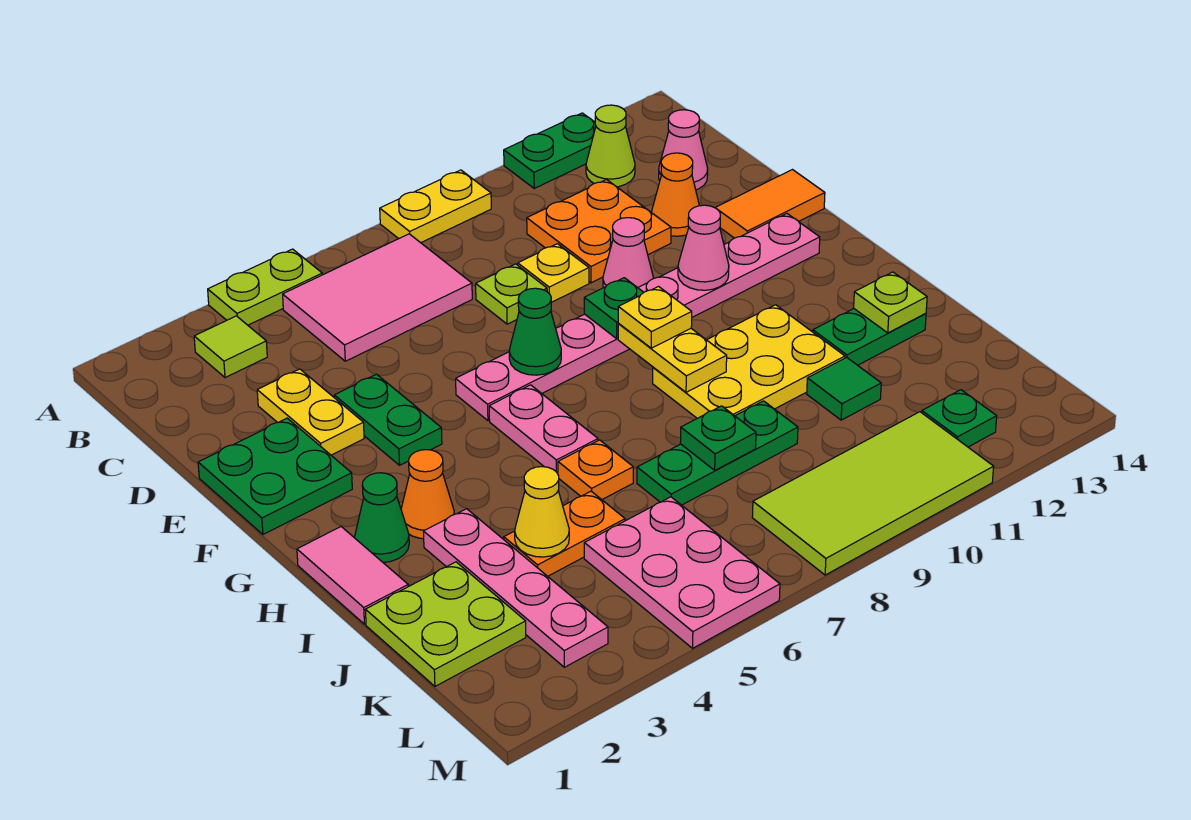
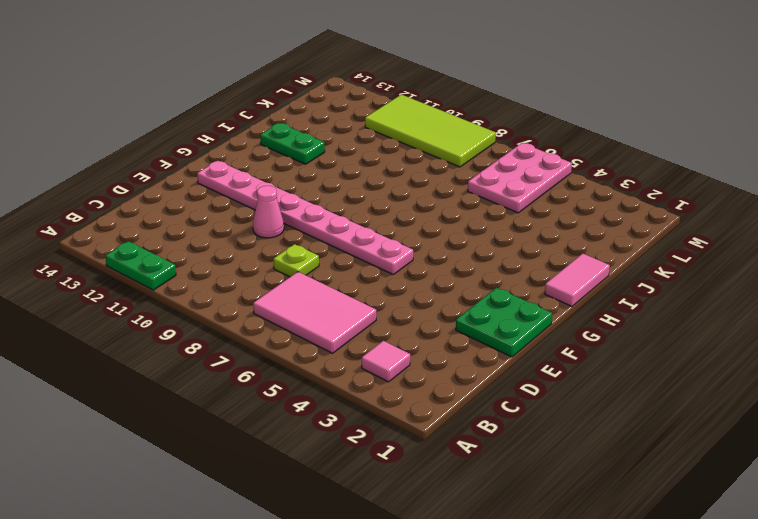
pink tile B3 level 1 -> lime tile B3 level 1
none -> lime plate A4:A5 level 1
none -> yellow plate A8:A9 level 1
none -> lime cone B12 level 1
none -> orange plate C10:D11 level 1

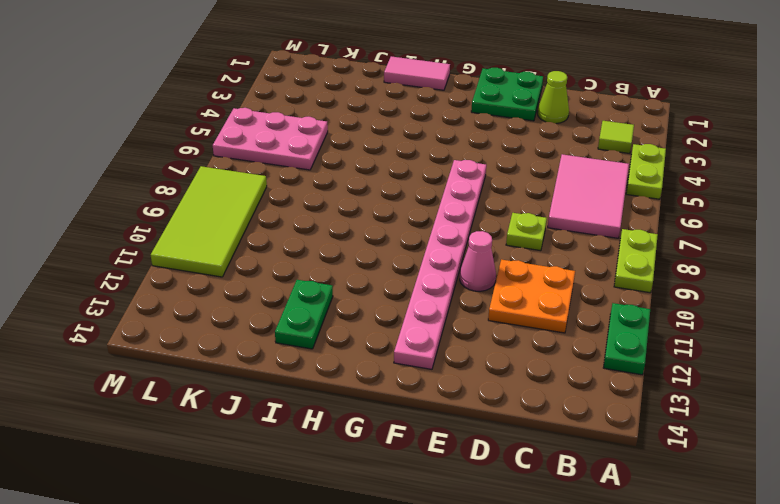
lime plate A8:A9 level 1 -> yellow plate A8:A9 level 1
lime cone D2 level 1 -> lime cone B12 level 1
none -> pink cone C13 level 1
none -> yellow plate D3:E3 level 1
none -> yellow plate D9 level 1
none -> orange cone D12 level 1

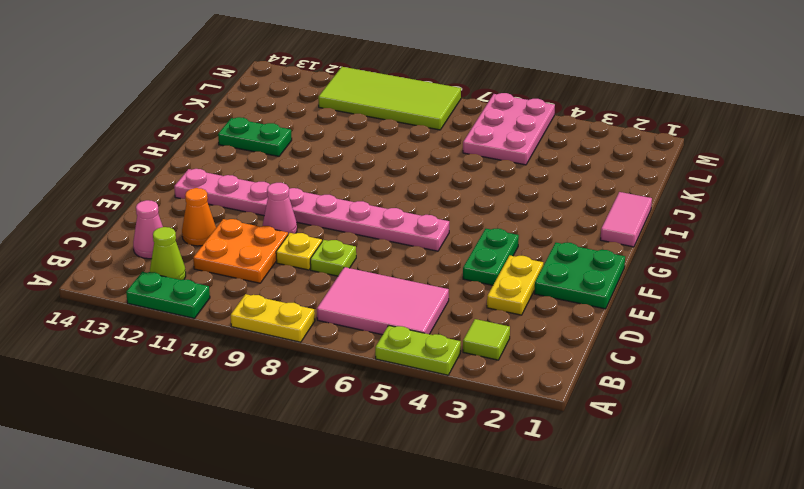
none -> orange tile E13:E14 level 1
none -> pink plate G6:H6 level 1
none -> green cone H2 level 1
none -> orange cone H3 level 1

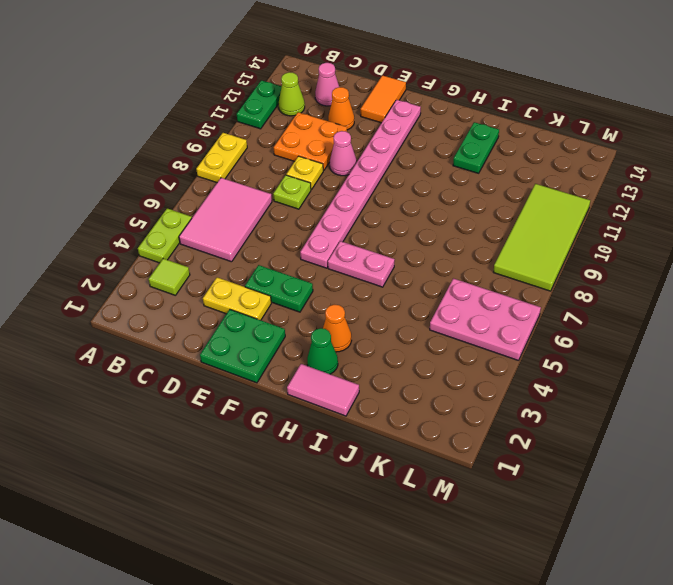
none -> yellow plate H9:I11 level 1
none -> pink plate I3:L3 level 1
none -> orange plate I6 level 1
none -> lime plate J1:K2 level 1

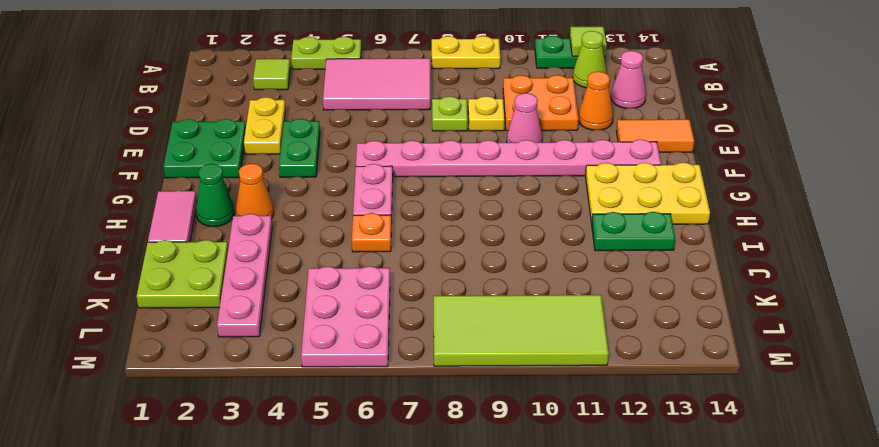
lime tile A12 level 2 -> none
yellow plate G12:H14 level 1 -> yellow plate H9:I11 level 1
none -> orange plate J4:J5 level 1
none -> green plate J7:J9 level 1
none -> green tile J11 level 1
none -> green plate L12 level 1

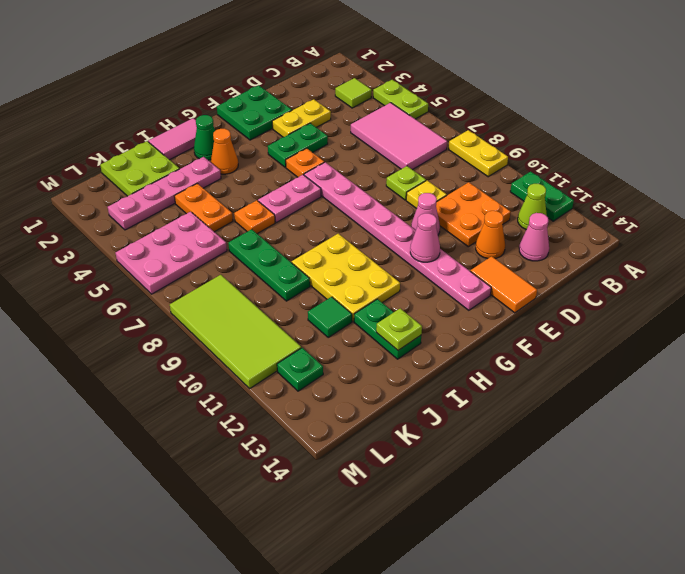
orange plate F5 level 1 -> none
none -> green cone F7 level 2
none -> green plate F9 level 2
none -> yellow plate G9:H9 level 2
none -> yellow cone J4 level 2

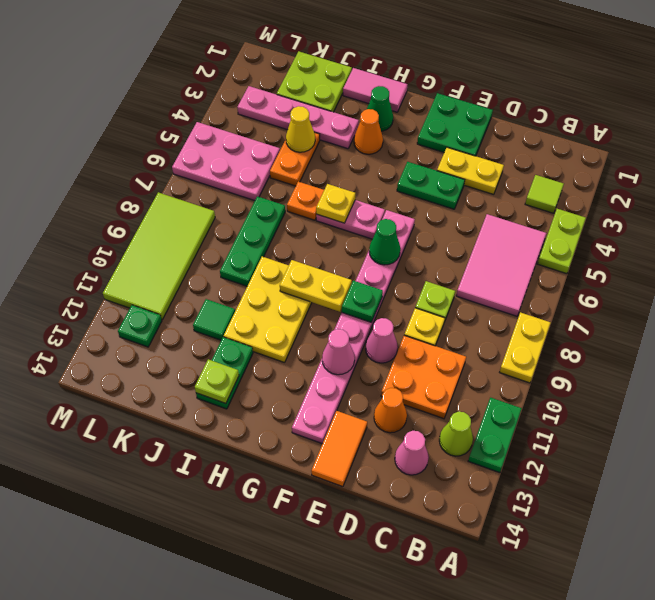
yellow plate H6 level 2 -> yellow plate G9 level 3
none -> green plate J8 level 2

